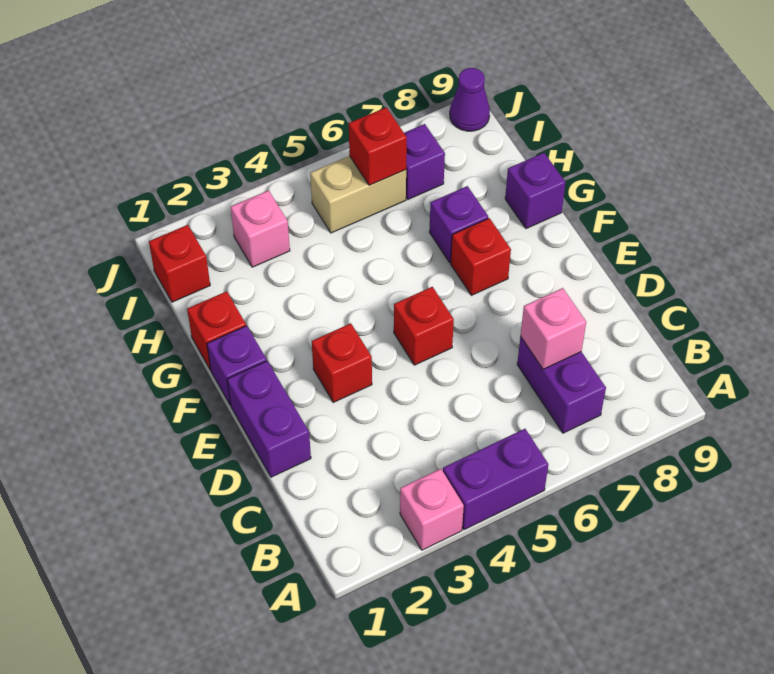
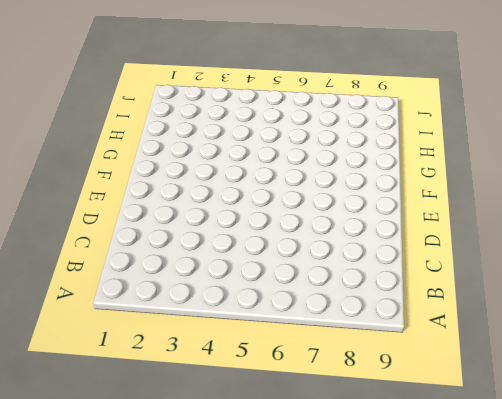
none -> pink brick A3 level 1
none -> purple brick A4:A5 level 1
none -> purple brick B7:C7 level 1

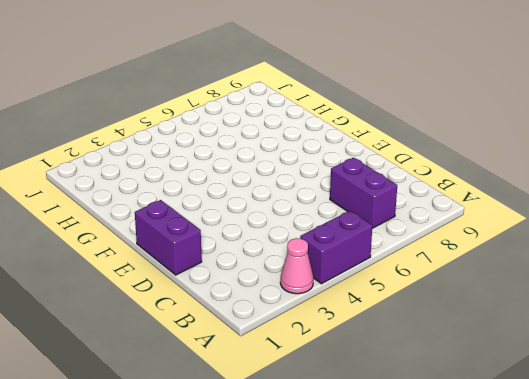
pink cone A3 level 1 -> pink brick A3 level 1
none -> red brick E3 level 1
none -> red brick E5 level 1
none -> purple brick F1 level 1

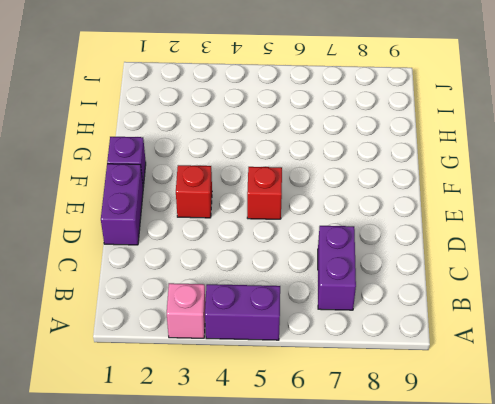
none -> red brick F7 level 1
none -> red brick G1 level 1
none -> purple brick G7 level 1

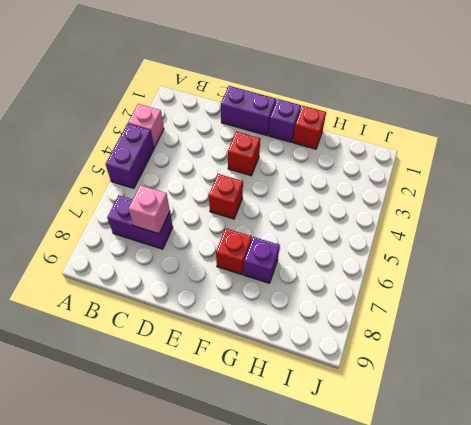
none -> purple brick G9 level 1
none -> red brick I1 level 1
none -> pink brick I3 level 1

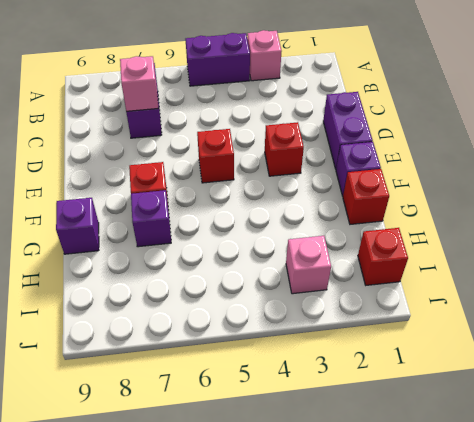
none -> tan brick I5:I6 level 1
none -> purple brick I7 level 1
none -> purple cone J9 level 1

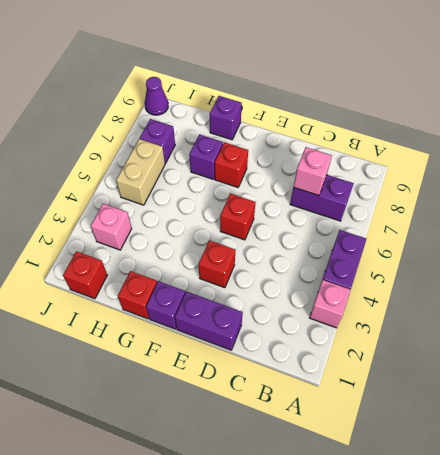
none -> red brick I6 level 2

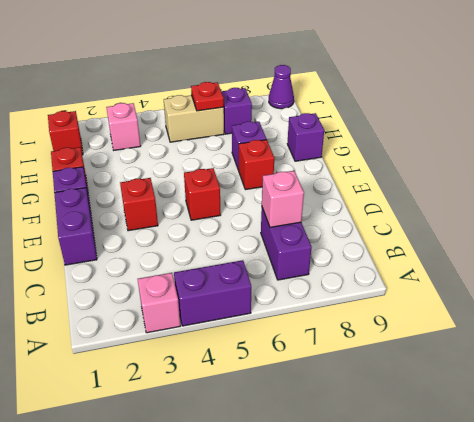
red plate I6 level 2 -> red brick I6 level 2

